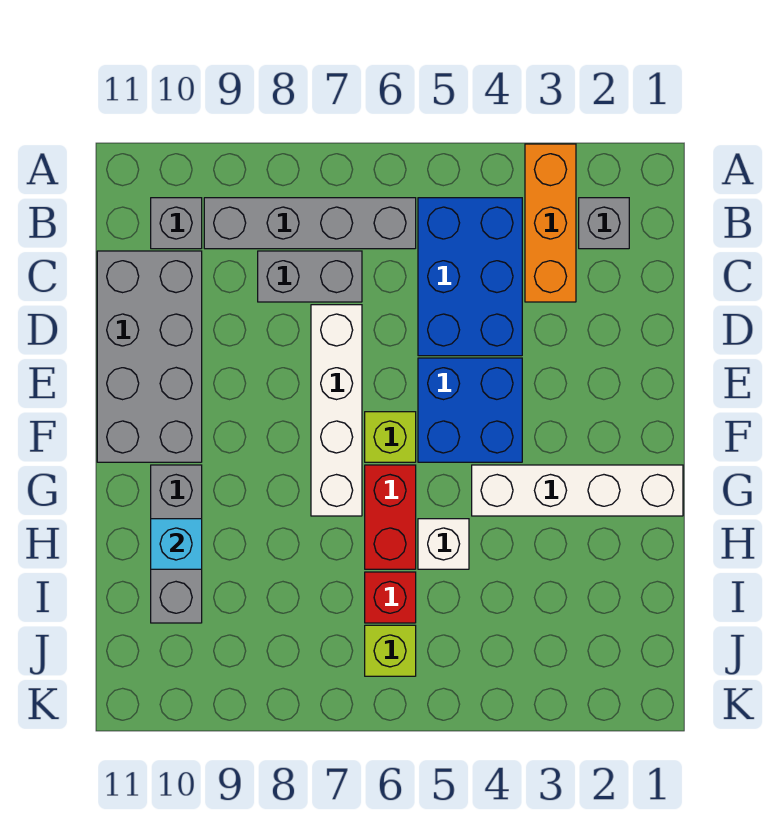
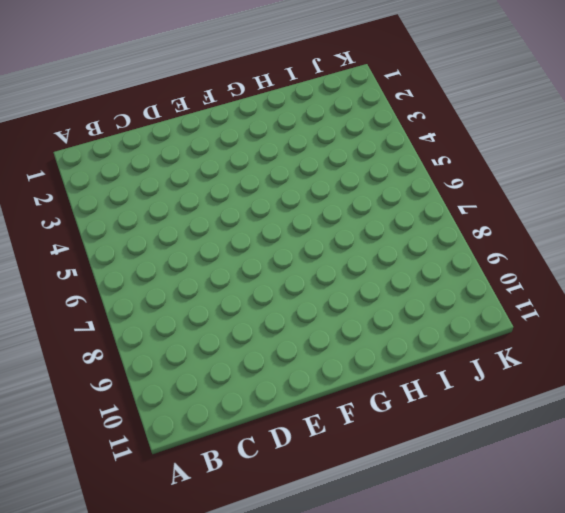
none -> orange brick A3:C3 level 1
none -> grey brick B2 level 1
none -> blue brick B4:D5 level 1

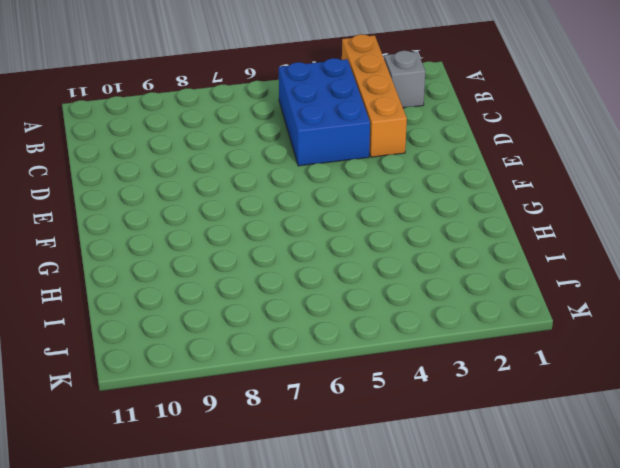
orange brick A3:D3 level 1 -> orange brick A3:C3 level 1
none -> grey brick B6:B9 level 1
none -> grey brick B10 level 1
none -> grey brick C7:C8 level 1

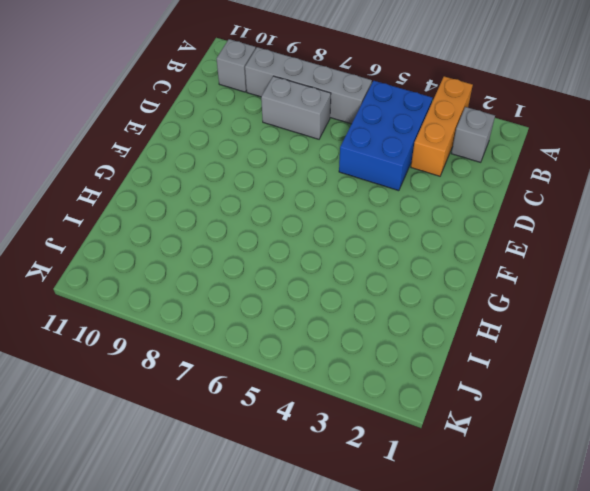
none -> grey brick C10:F11 level 1
none -> white brick D7:G7 level 1
none -> blue brick E4:F5 level 1

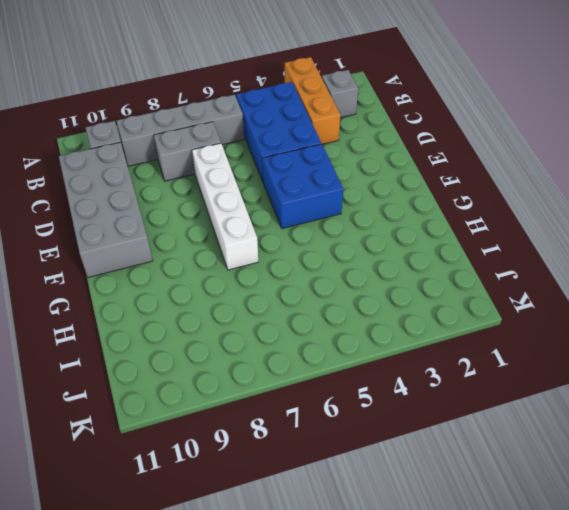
none -> lime brick F6 level 1
none -> white brick G1:G4 level 1
none -> red brick G6:H6 level 1

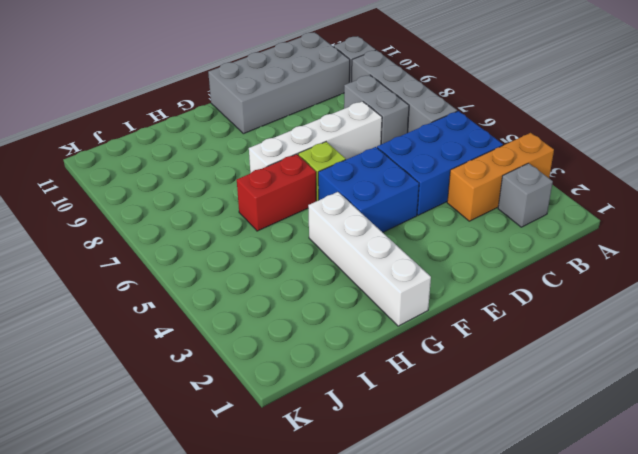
none -> grey brick G10:I10 level 1
none -> white brick H5 level 1
none -> red brick I6 level 1

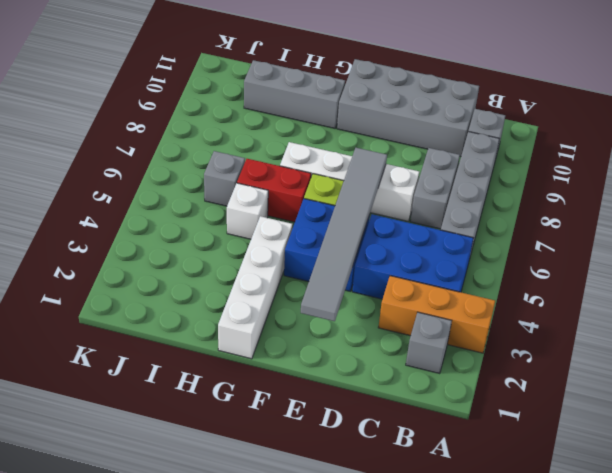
grey tile E2:E7 level 2 -> none
grey brick I6 level 1 -> red brick I6 level 1
none -> lime brick J6 level 1
none -> cyan brick H10 level 2

